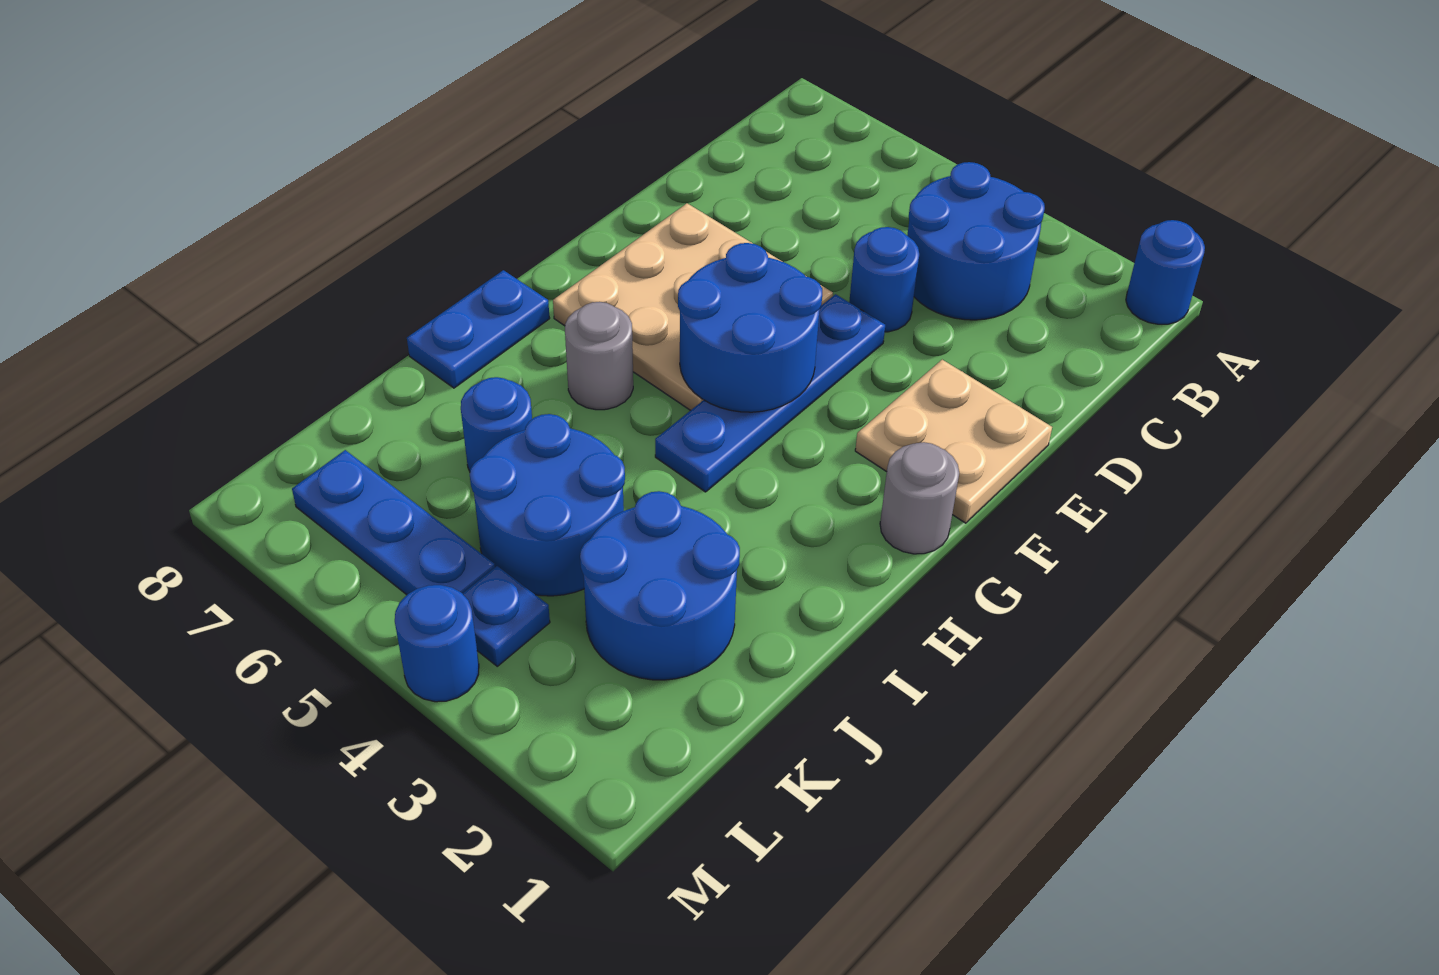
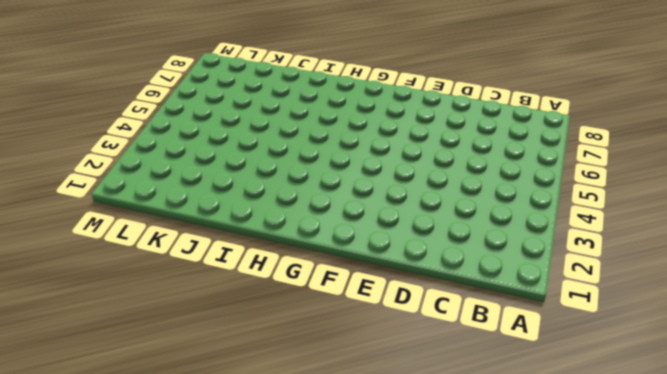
none -> blue round brick A1 level 1
none -> blue round brick B3:C4 level 1
none -> blue round brick D4 level 1

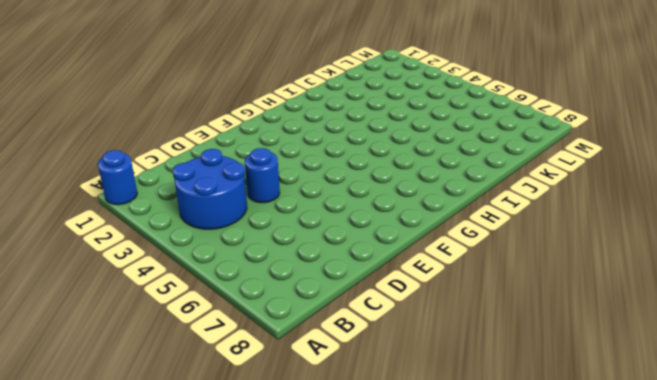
none -> tan plate E1:F2 level 1
none -> blue plate E4:H4 level 1
none -> tan plate E5:G7 level 1

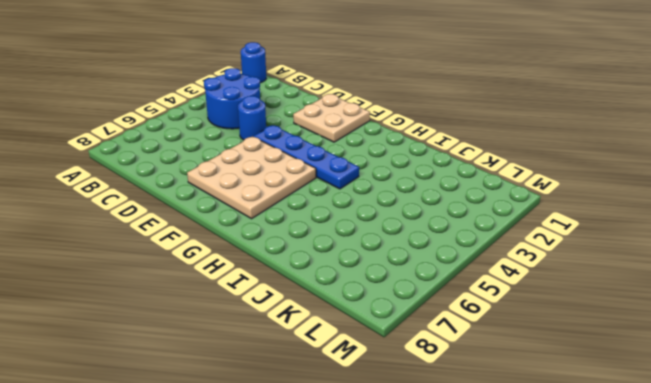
none -> grey round brick G1 level 1
none -> grey round brick H6 level 1
none -> blue plate H8:I8 level 1

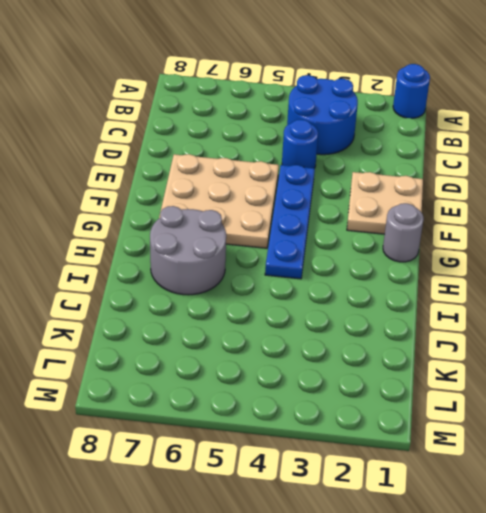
grey round brick H6:I7 level 1 -> grey round brick H6 level 1
none -> blue plate H8:I8 level 1
none -> blue round brick J2:K3 level 1
none -> blue round brick J4:K5 level 1

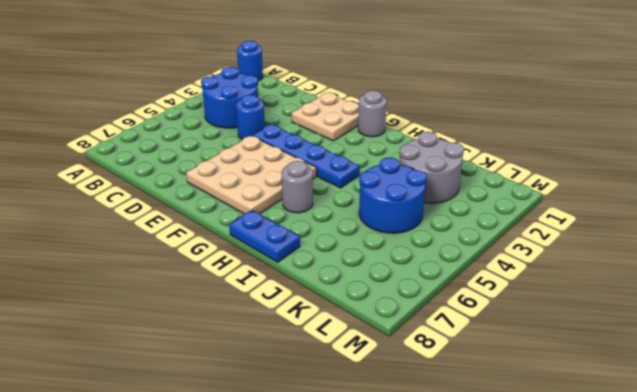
grey round brick J2:K3 level 1 -> blue round brick J2:K3 level 1
none -> blue round brick J6 level 1
none -> blue plate L4 level 1
none -> blue plate L5:L7 level 1

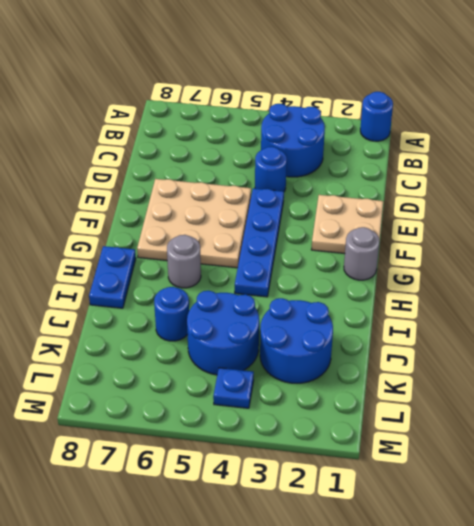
none -> blue plate L5:L7 level 1
none -> blue round brick M4 level 1
none -> blue round brick F4:G5 level 2

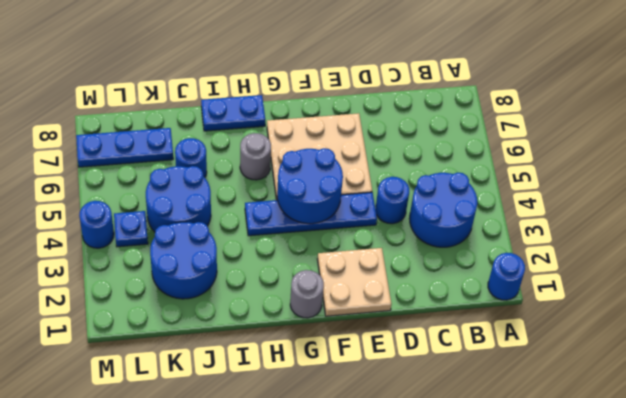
blue plate K7:M7 level 1 -> blue plate L5:L7 level 1

